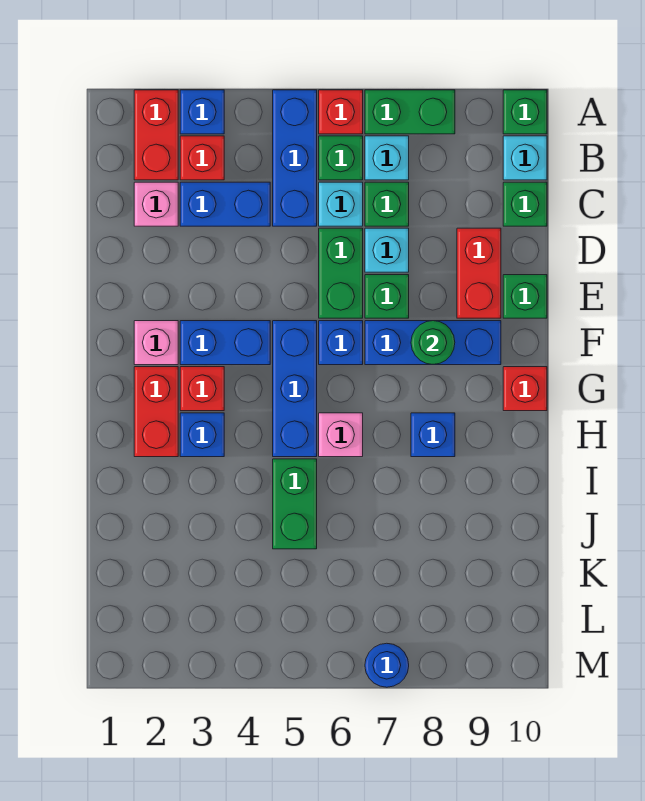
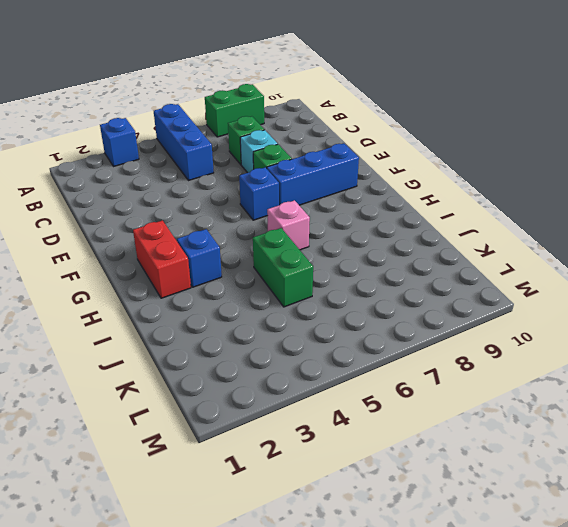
none -> red brick A2:B2 level 1
none -> red brick A6 level 1
none -> green brick A10 level 1
none -> red brick B3 level 1

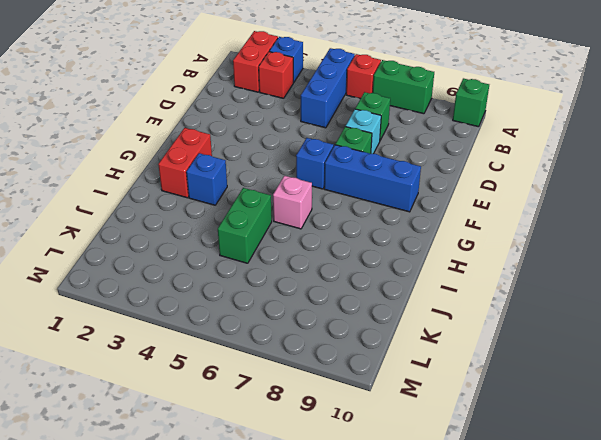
none -> green brick B6 level 1
none -> cyan brick B7 level 1
none -> cyan brick B10 level 1
none -> pink brick C2 level 1

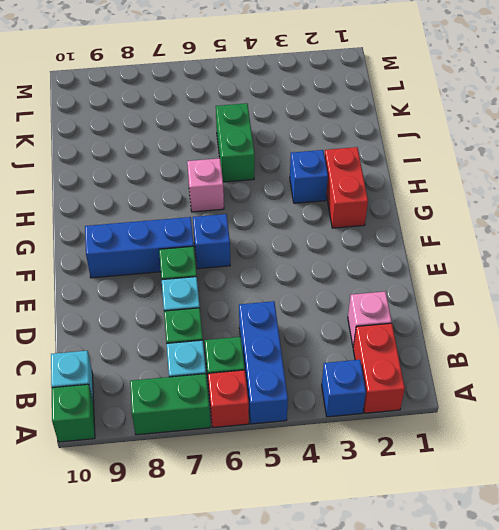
none -> red brick B3 level 1
none -> blue brick C3:C4 level 1
none -> cyan brick C6 level 1
none -> green brick C10 level 1

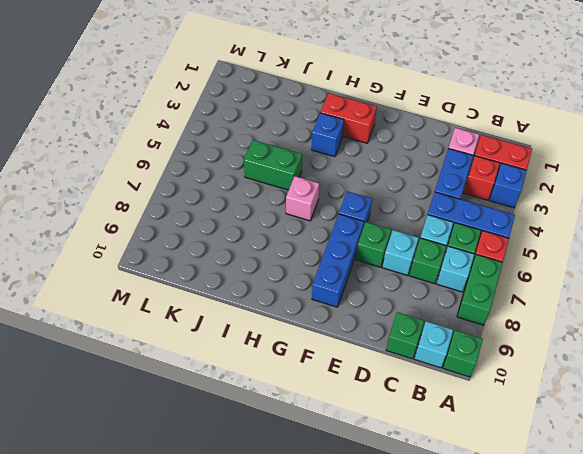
none -> green brick D6:E6 level 1
none -> red brick D9:E9 level 1
none -> green brick E10 level 1
none -> pink brick F2 level 1

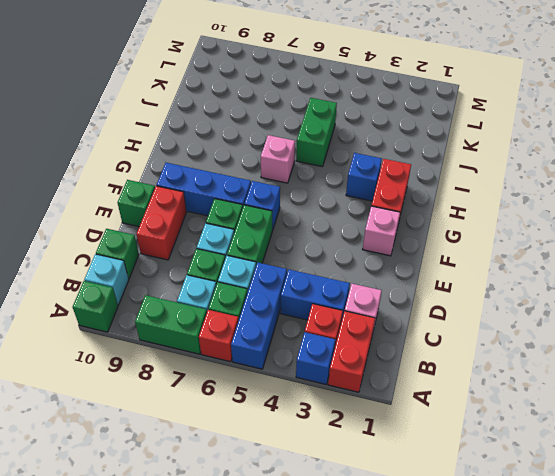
none -> blue brick F3:F4 level 1
none -> blue brick F5:H5 level 1
none -> red brick G3 level 1
none -> red brick G10 level 1

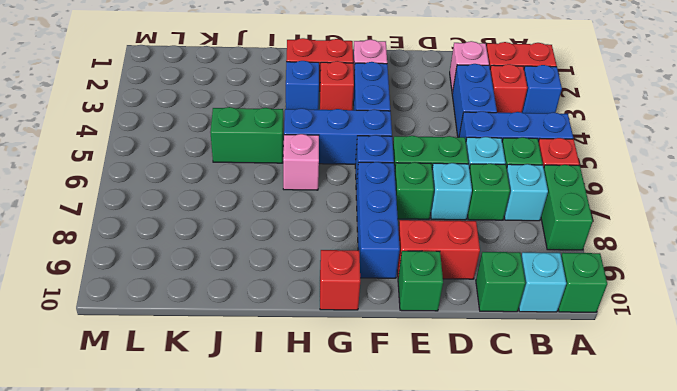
none -> blue brick H8 level 1
none -> blue round brick M7 level 1
none -> green round brick F8 level 2

